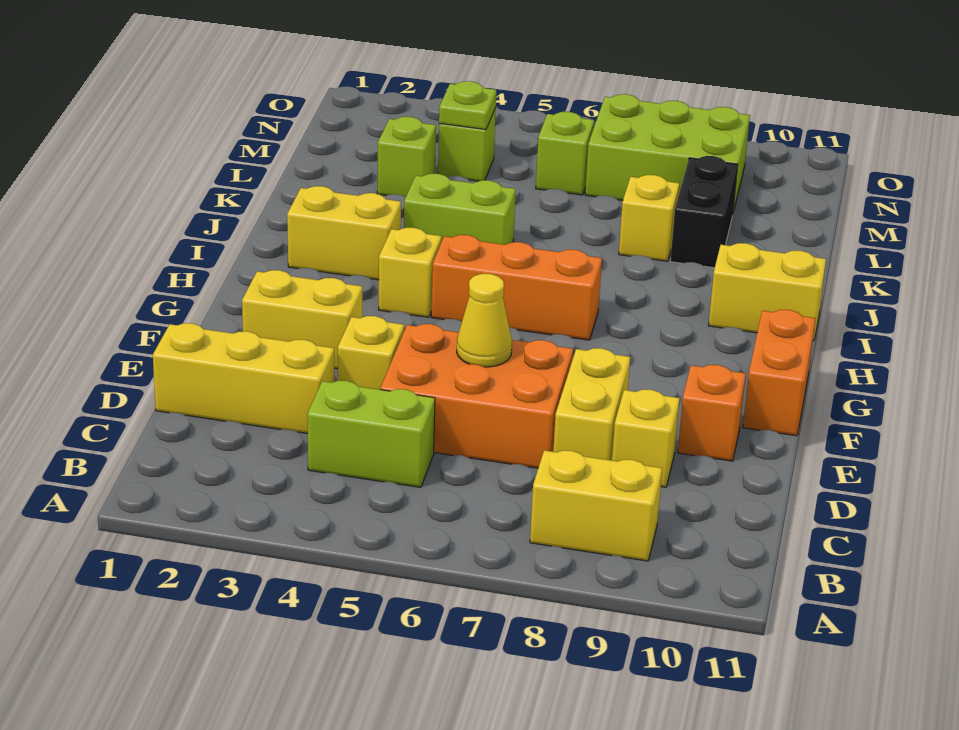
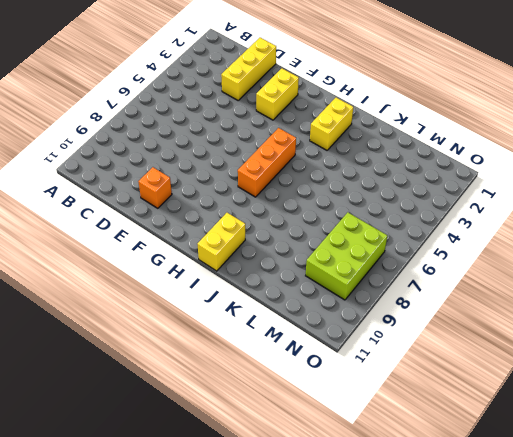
none -> yellow brick B8:B9 level 1
none -> lime brick C4:C5 level 1
none -> orange brick D5:E7 level 1

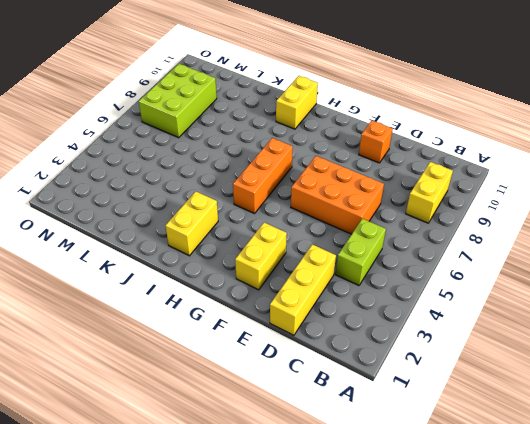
orange brick D6:F7 level 1 -> orange brick D5:E7 level 1
none -> yellow brick D8:E8 level 1
none -> yellow brick D9 level 1
none -> yellow brick E4 level 1

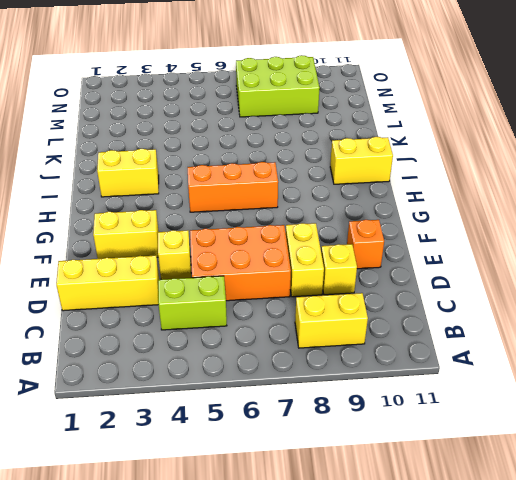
none -> orange brick F11:G11 level 1
none -> yellow brick H4 level 1
none -> lime brick J4:J5 level 1

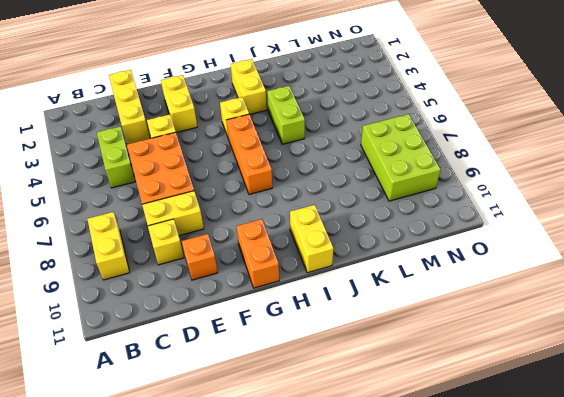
orange brick G10:G11 level 1 -> orange brick F11:G11 level 1
none -> yellow brick K8 level 1
none -> black brick K9:L9 level 1
none -> lime brick L3 level 1

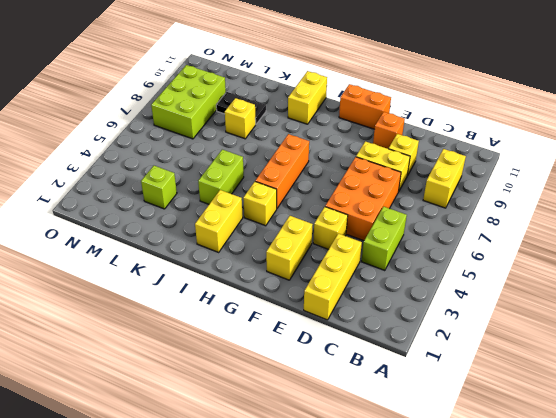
black plate K9:L9 level 1 -> black brick K9:L9 level 1
none -> lime brick M4 level 1
none -> lime brick M6 level 1
none -> yellow cone E6 level 2

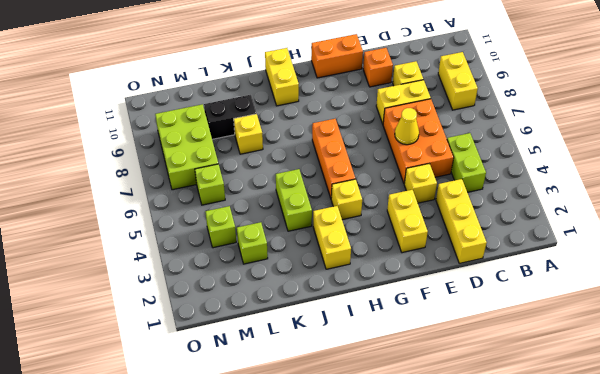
none -> lime plate M4 level 2

